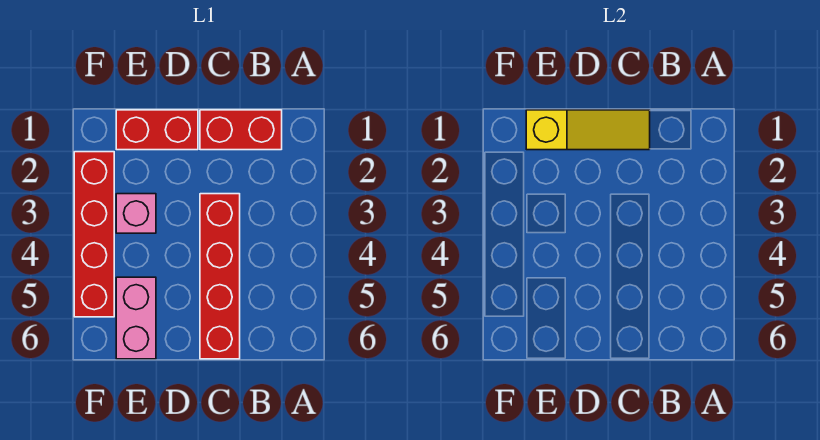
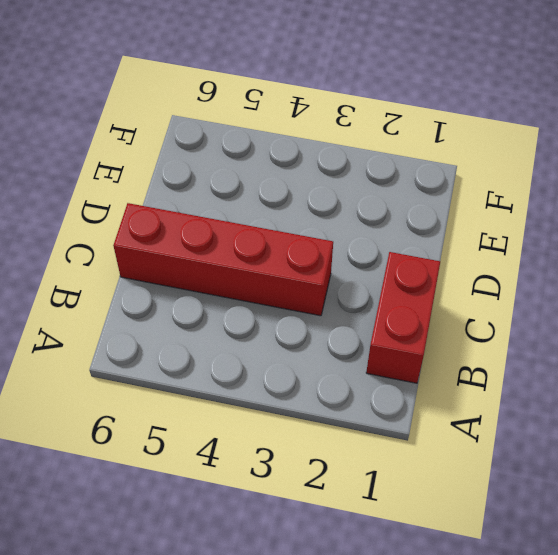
none -> red brick D1:E1 level 1
none -> pink brick E3 level 1

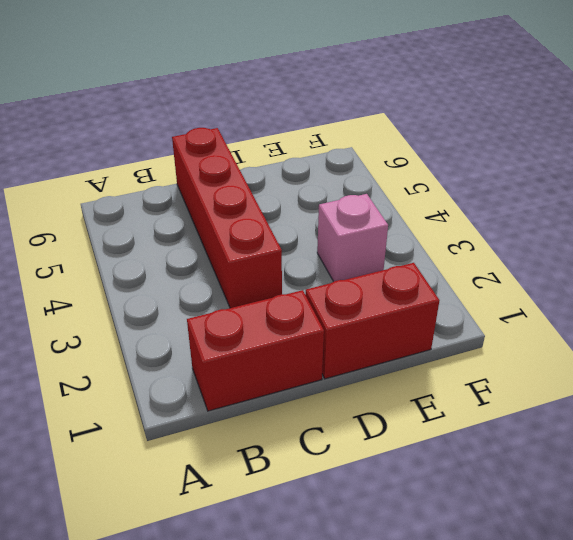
none -> pink brick E5:E6 level 1
none -> red brick F2:F5 level 1

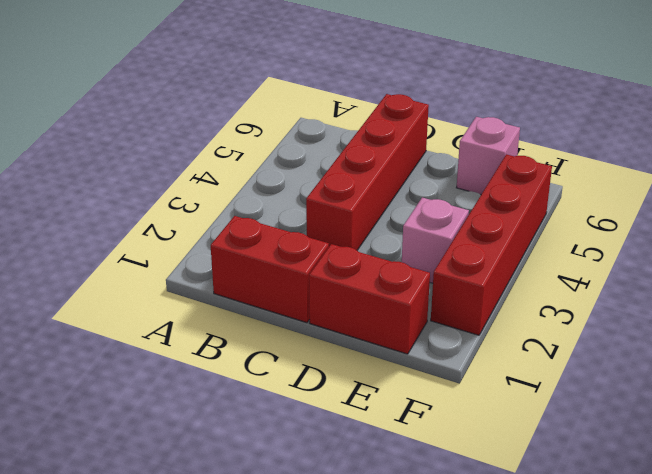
pink brick E6 level 1 -> pink brick E5:E6 level 1
none -> yellow slope C1:E1 level 2 top E

